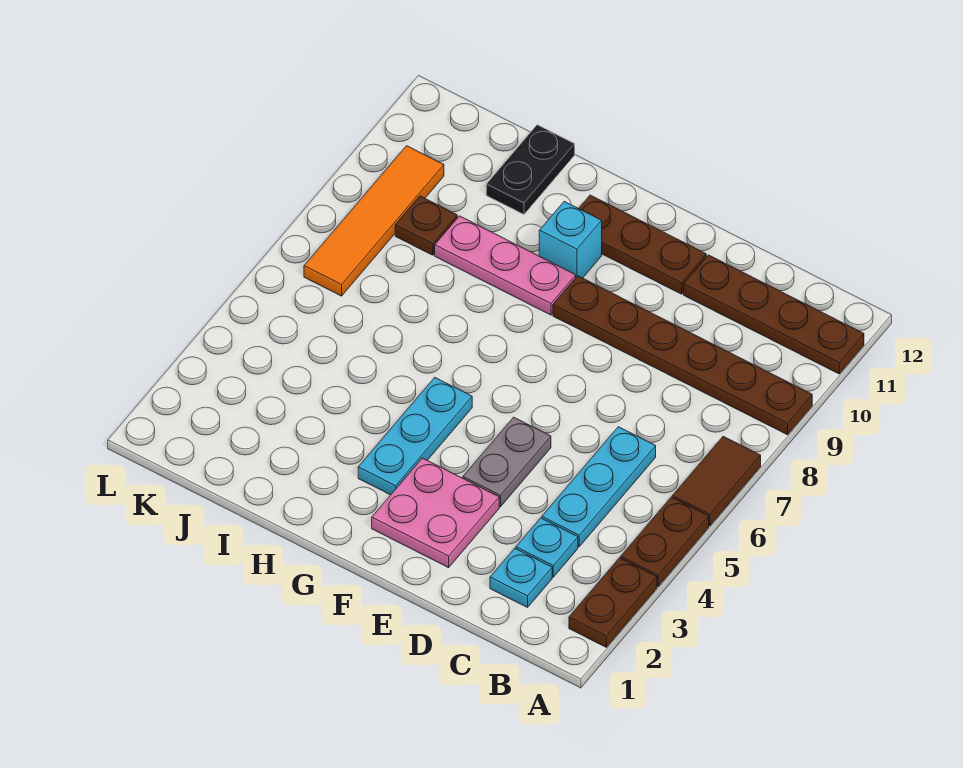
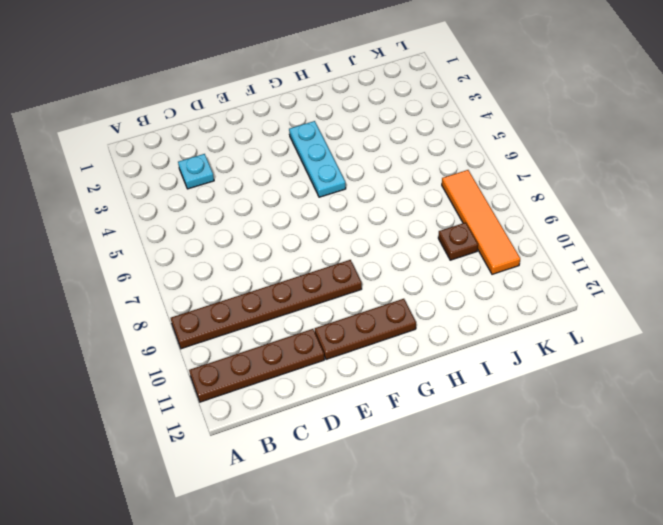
none -> brown plate A2:A3 level 1
none -> brown plate A4:A5 level 1
none -> brown tile A6:A7 level 1

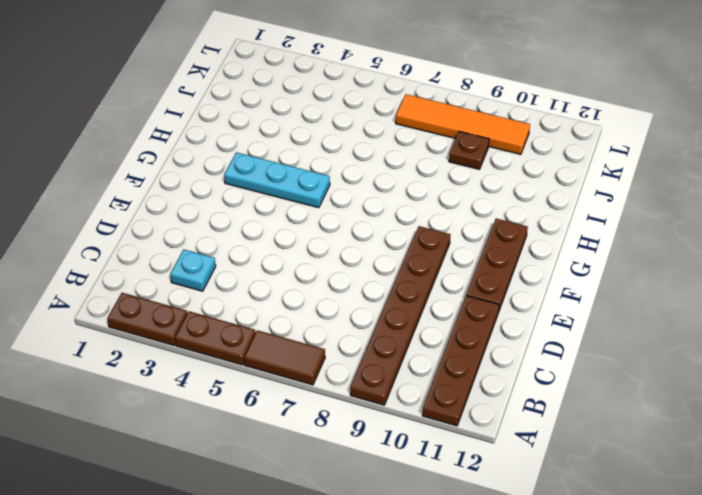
none -> cyan plate C2 level 1
none -> cyan plate C4:C6 level 1
none -> pink plate E2:F3 level 1

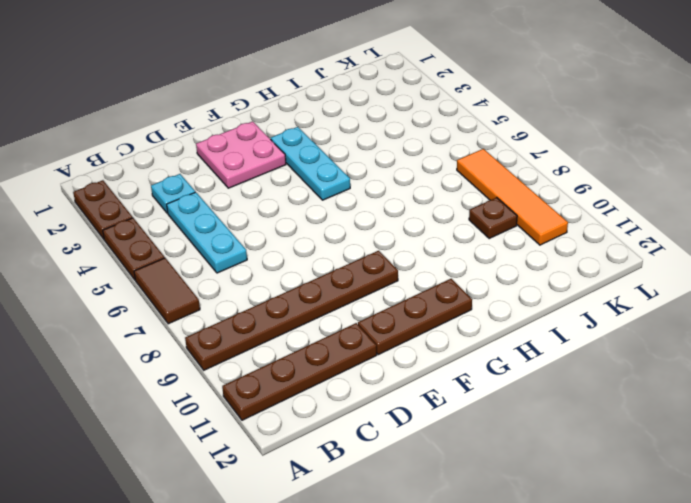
none -> cyan plate C2 level 1
none -> grey plate E4:E5 level 1
none -> pink plate G9:I9 level 1

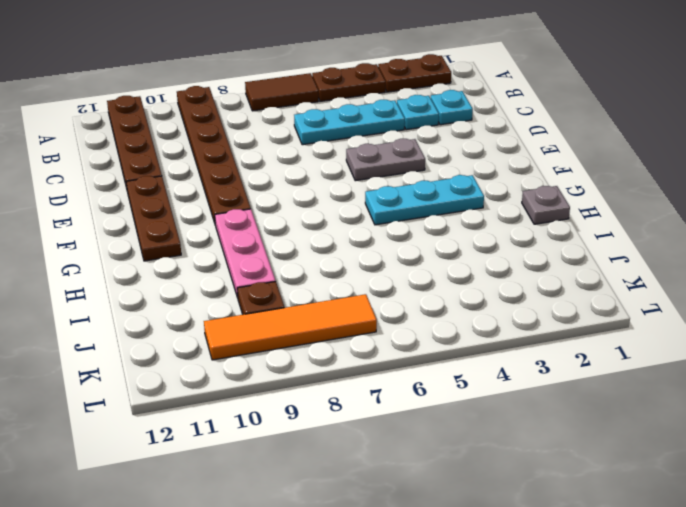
grey plate H1 level 1 -> none
none -> pink plate E2:F3 level 1
none -> cyan brick G10 level 1
none -> black plate I11:I12 level 1

